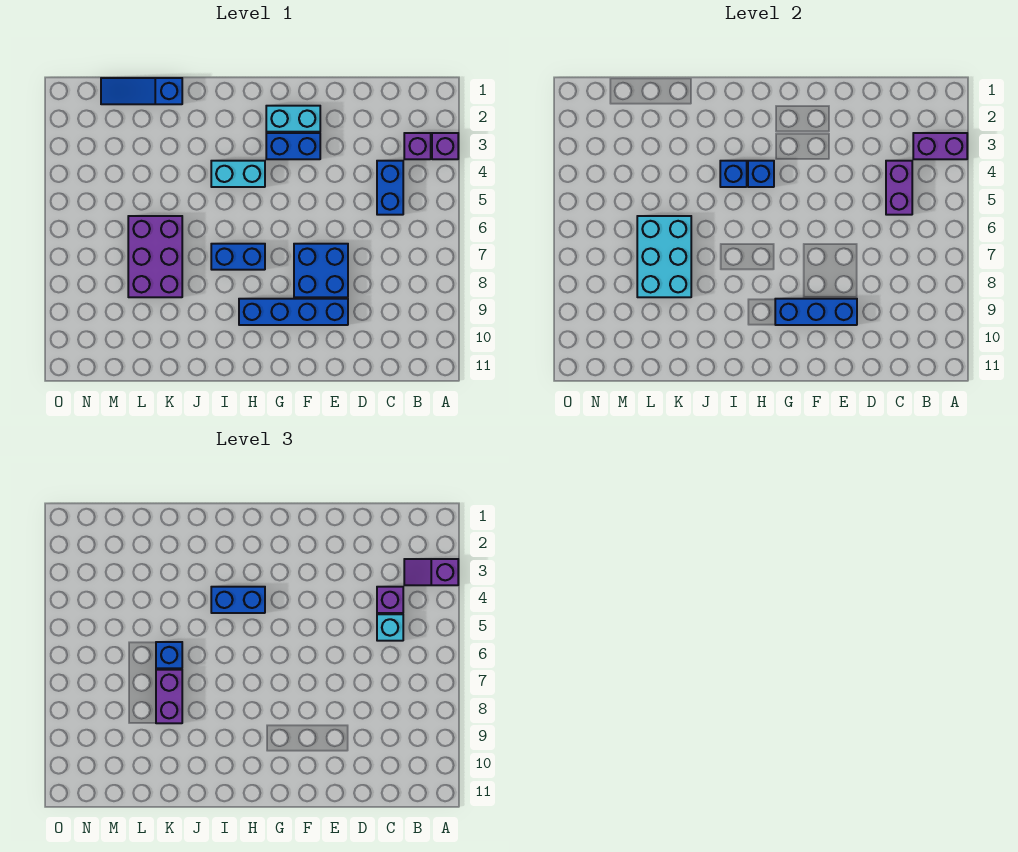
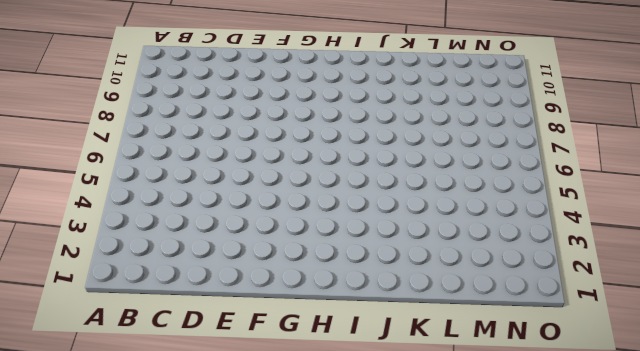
none -> purple brick A3 level 1
none -> purple brick B3 level 1
none -> blue brick C4:C5 level 1

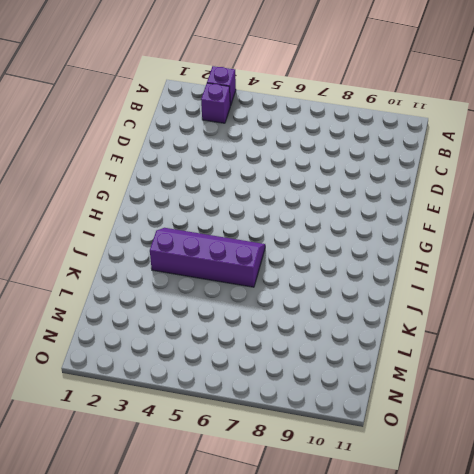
purple slope I3:J6 level 1 top J -> cyan brick H4:I4 level 1
none -> blue brick C4:C5 level 1
none -> blue brick E7:F8 level 1
none -> blue brick E9:H9 level 1

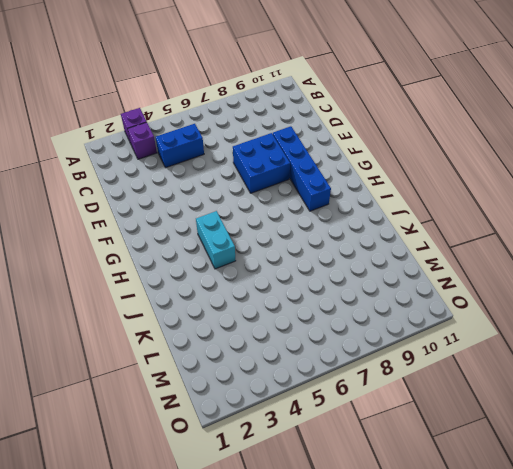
none -> cyan brick F2:G2 level 1
none -> blue brick F3:G3 level 1
none -> blue brick H7:I7 level 1

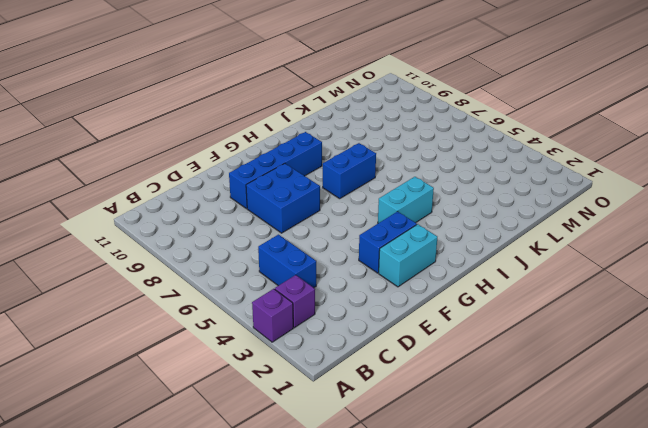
none -> blue slope K1:M1 level 1 top K
none -> purple brick K6:L8 level 1
none -> purple brick A3:B3 level 2

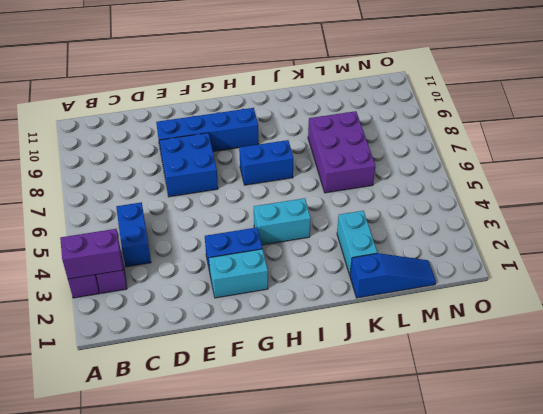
cyan brick K2:K3 level 1 -> none
none -> purple brick C4:C5 level 2
none -> blue brick E9:G9 level 2
none -> blue brick H4 level 2

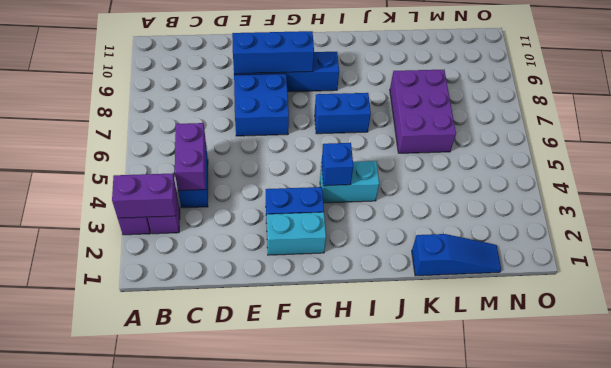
none -> blue brick I4 level 2
none -> cyan brick K6:L8 level 2
none -> purple slope A3:B3 level 3 top A

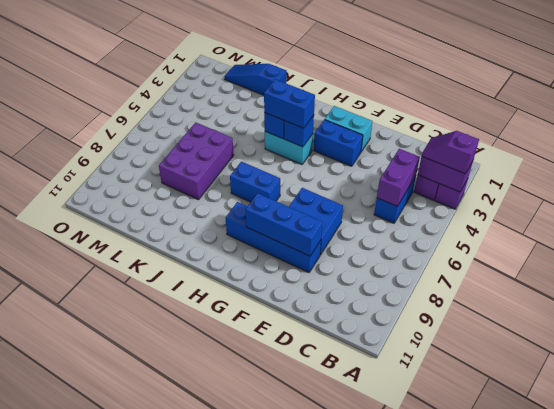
none -> cyan brick K6:L8 level 2
none -> purple brick C4 level 3
none -> cyan brick C5 level 3

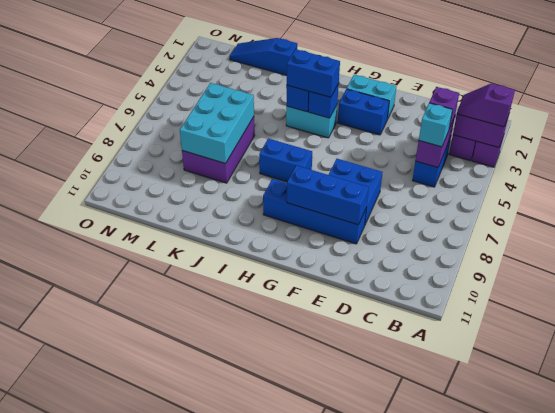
none -> blue brick K6 level 3
none -> purple brick K7:K8 level 3

